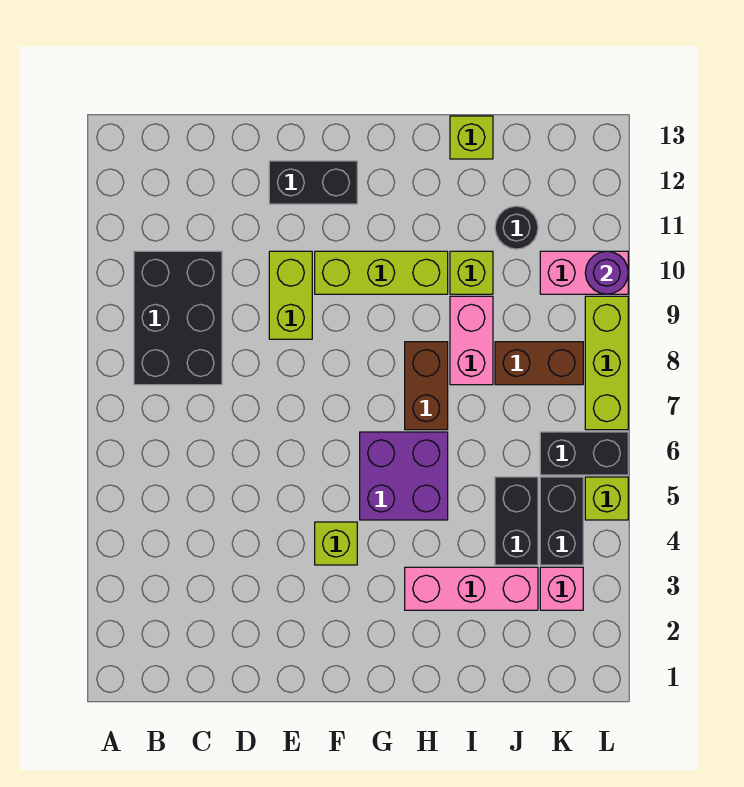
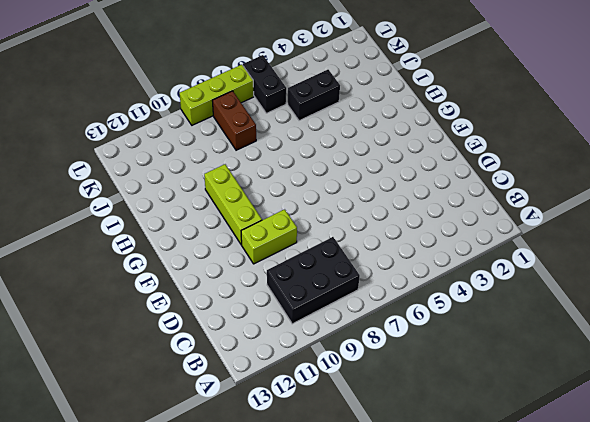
none -> black brick E12:F12 level 1
none -> lime brick F4 level 1
none -> purple brick G5:H6 level 1

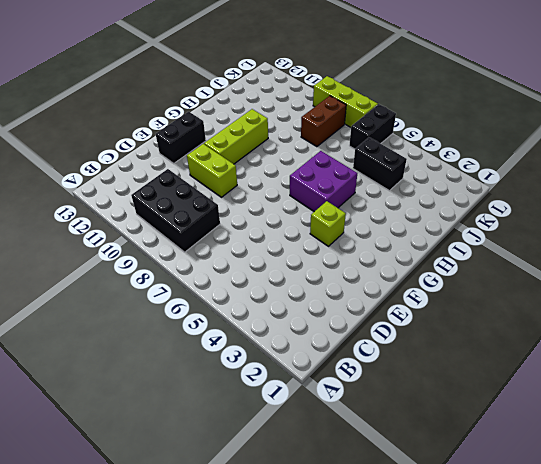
none -> pink brick H3:J3 level 1
none -> brown brick H7:H8 level 1
none -> pink brick I8:I9 level 1

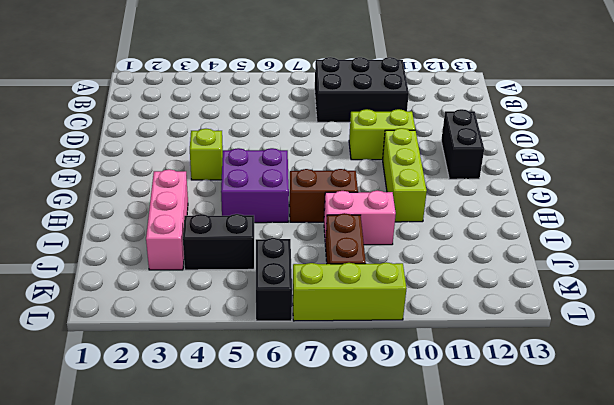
none -> lime brick I10 level 1
none -> lime brick I13 level 1
none -> black round brick J11 level 1

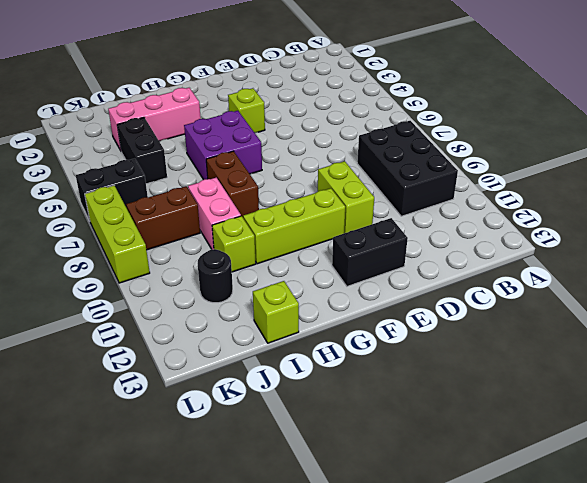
none -> pink brick K3 level 1
none -> black brick K4:K5 level 1
none -> pink brick K10:L10 level 1

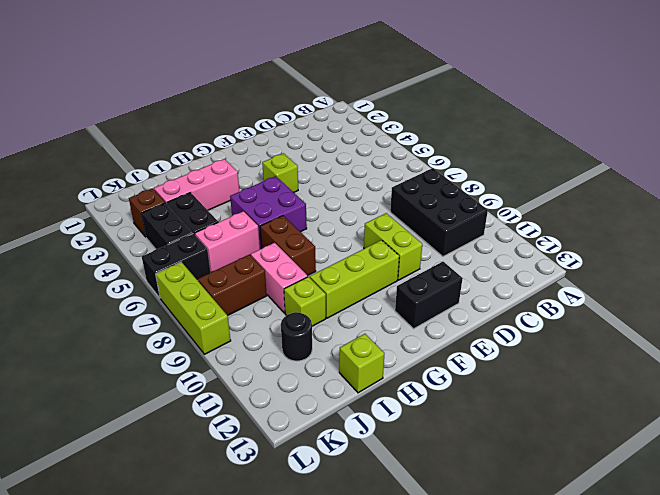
pink brick I6:J6 level 1 -> pink brick K10:L10 level 1
brown brick K3 level 1 -> pink brick K3 level 1
none -> lime brick L5 level 1
none -> purple round brick L10 level 2

